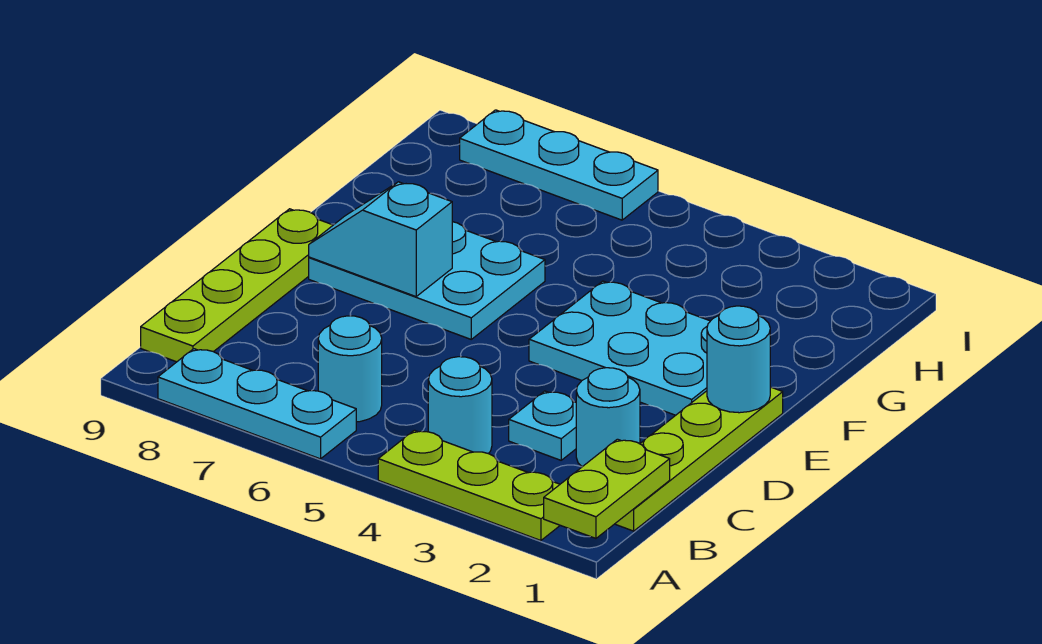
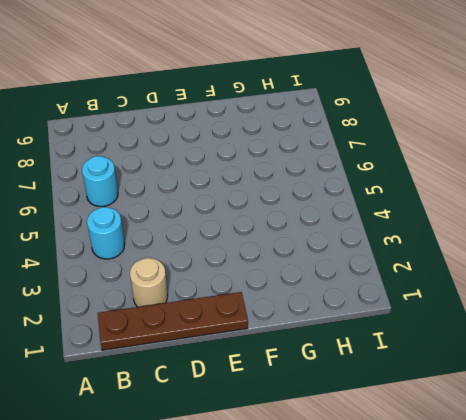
brown plate B1:E1 level 1 -> lime plate B1:E1 level 1
tan round brick C2 level 1 -> cyan round brick C2 level 1
none -> lime plate A2:A4 level 1
none -> cyan plate A6:A8 level 1
none -> lime plate B9:E9 level 1

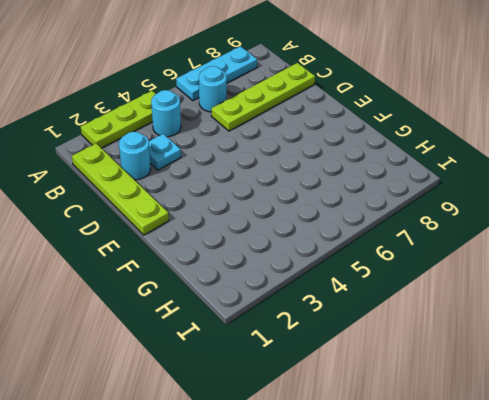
lime plate C6:C9 level 1 -> lime plate B9:E9 level 1
none -> cyan plate E2:F4 level 1
none -> cyan plate E6:F8 level 1
none -> cyan plate I6:I8 level 1

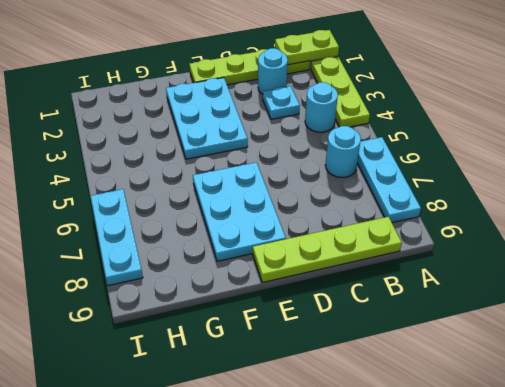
none -> cyan round brick E1 level 2
none -> cyan slope E7:E8 level 2 top 7

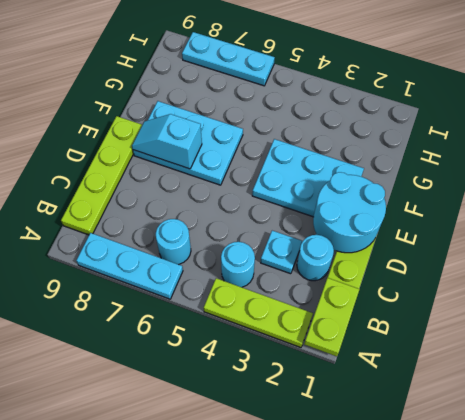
cyan round brick D1:E2 level 2 -> cyan round brick E1 level 2

